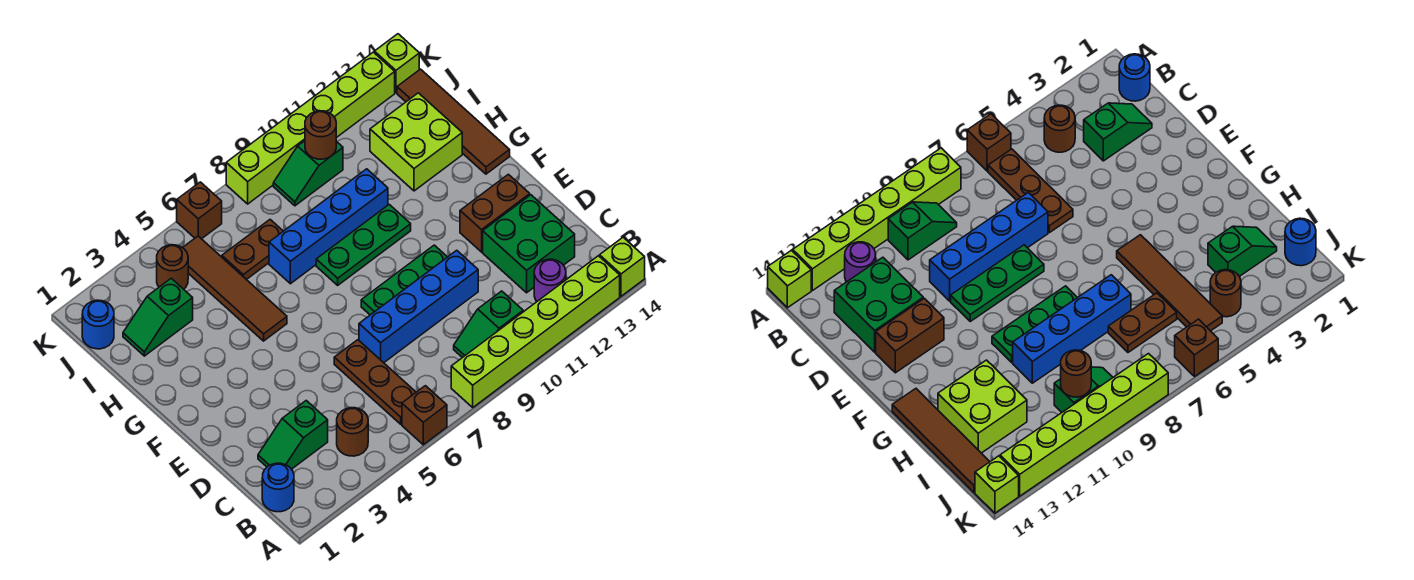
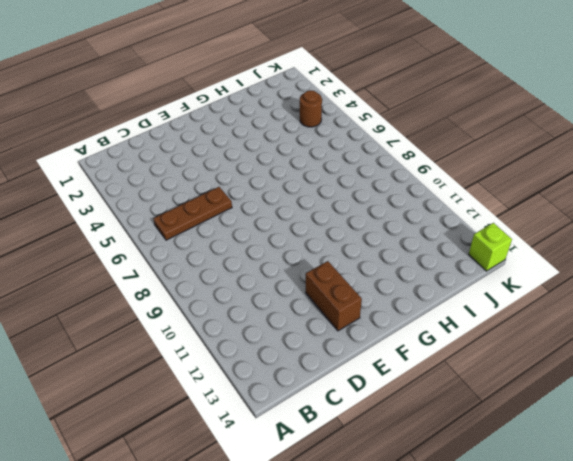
none -> brown brick A6 level 1
none -> lime brick A8:A13 level 1
none -> lime brick A14 level 1

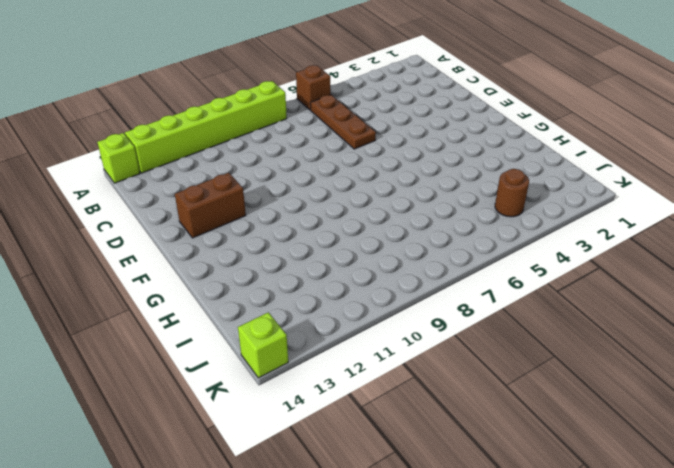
none -> blue round brick B1 level 1
none -> brown round brick B4 level 1
none -> green slope B9:B10 level 1 top 10

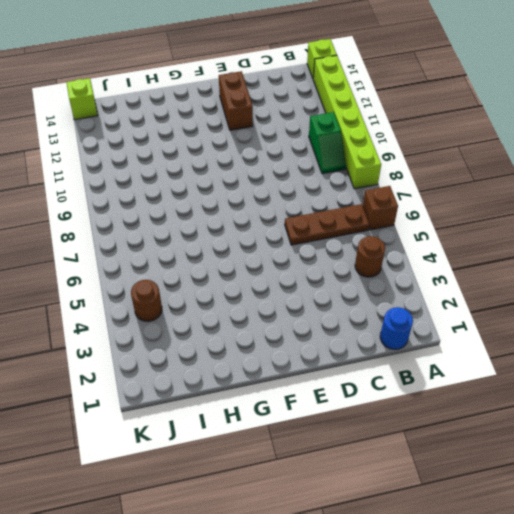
none -> purple round brick B12 level 1
none -> green slope C2:C3 level 1 top 3
none -> green brick C12:D13 level 1

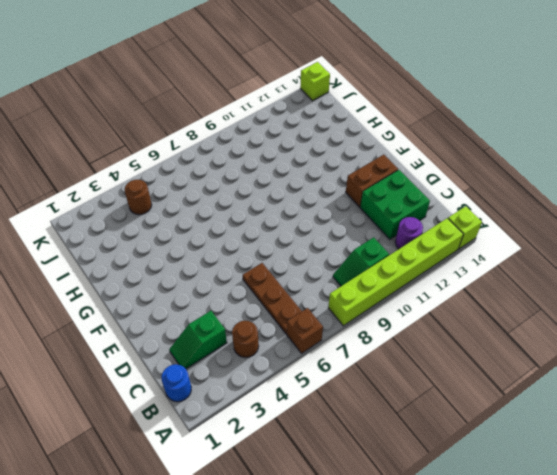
none -> blue brick D7:D10 level 1
none -> green plate E8:E10 level 1
none -> brown tile G5:J5 level 1

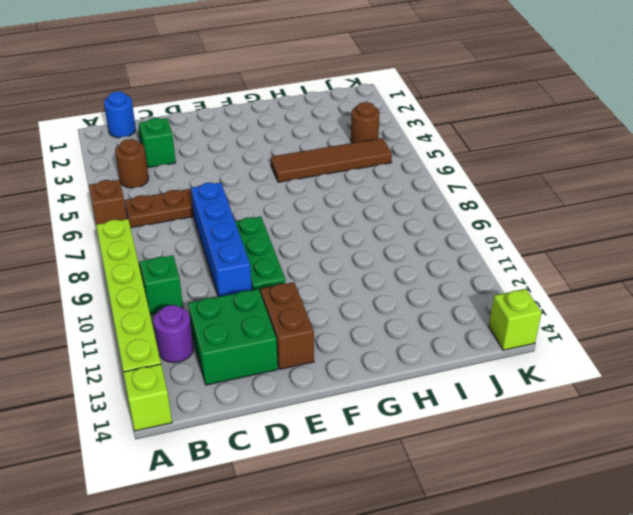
none -> green plate G8:G10 level 1
none -> brown tile G14:J14 level 1
none -> blue brick H7:H10 level 1

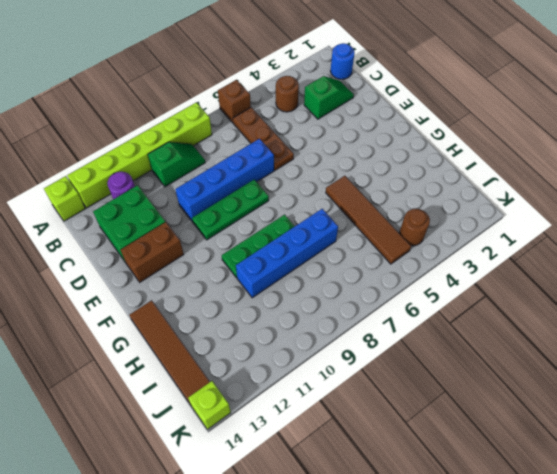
none -> lime brick H12:I13 level 1
none -> green slope I2:I3 level 1 top 3
none -> brown plate I6:I7 level 1

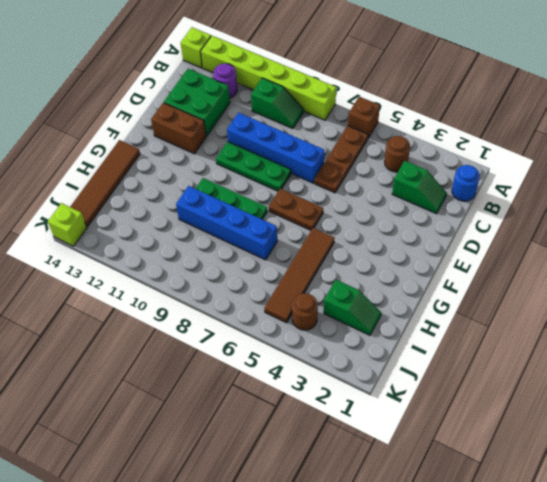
brown plate F6:F7 level 1 -> brown plate I6:I7 level 1
none -> lime brick H12:I13 level 1
none -> blue round brick J1 level 1
none -> green slope J9:J10 level 1 top 10

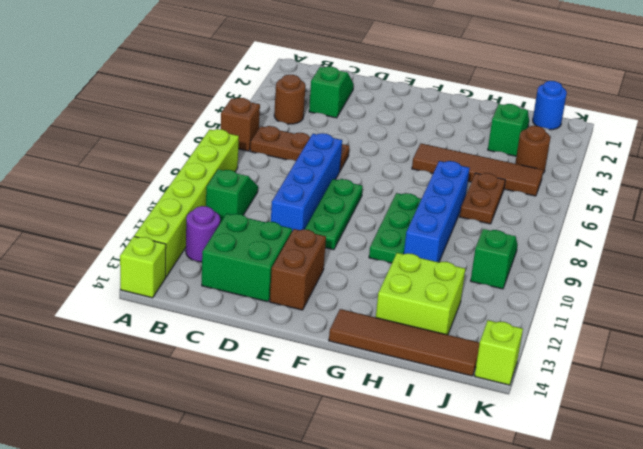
none -> blue round brick B1 level 1
none -> brown brick K6 level 1
none -> lime brick K8:K13 level 1

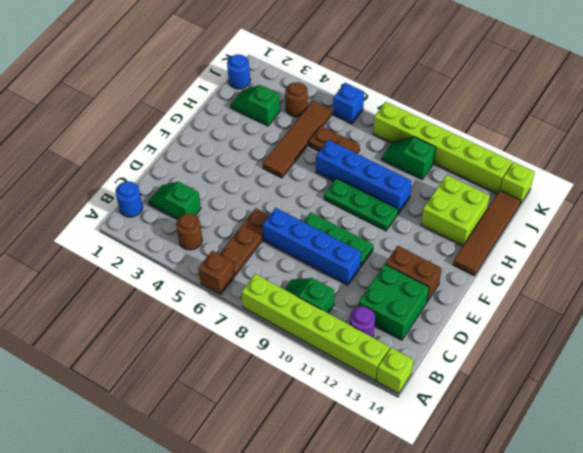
blue brick K6 level 1 -> brown brick K6 level 1
none -> brown round brick J10 level 2

